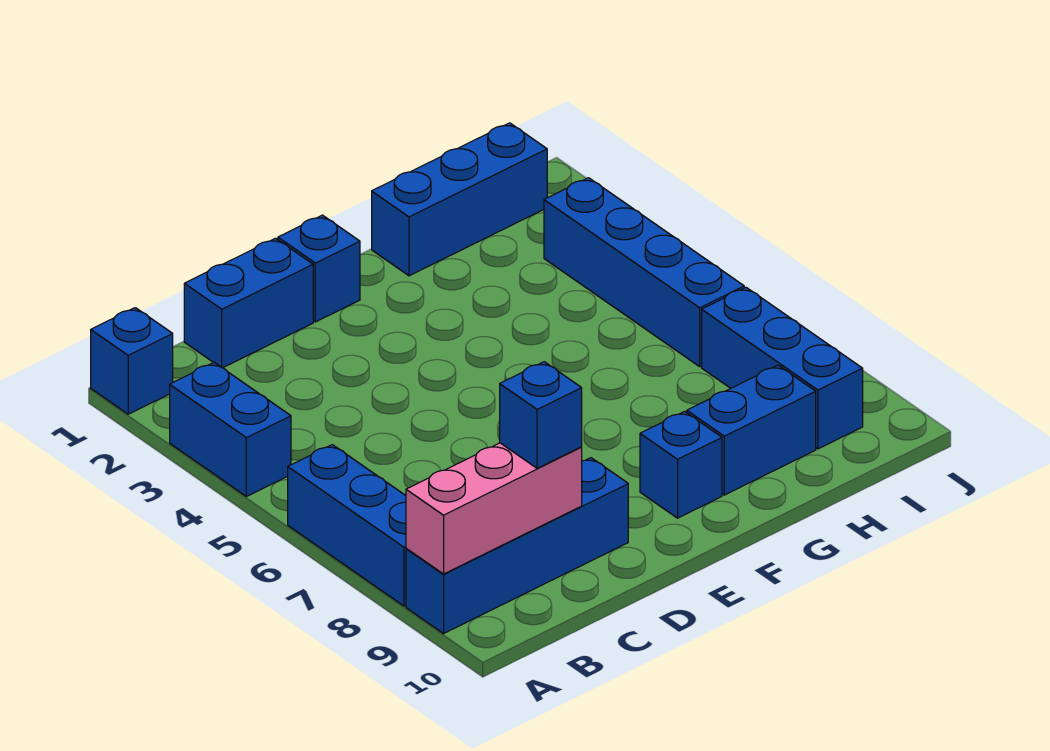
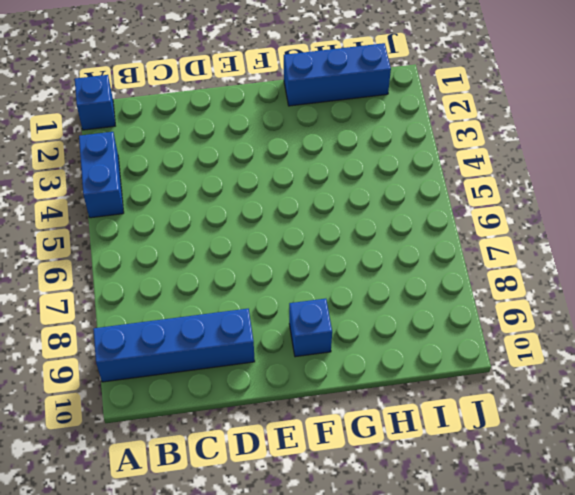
none -> blue brick A6:A8 level 1
none -> blue brick C1:D1 level 1
none -> blue brick E1 level 1

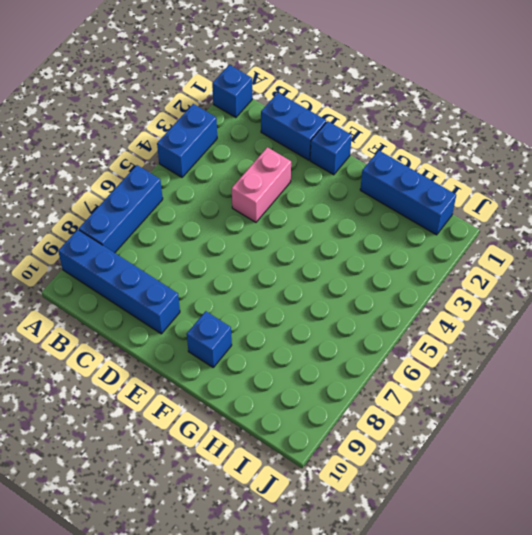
pink brick D3:D4 level 1 -> none
none -> blue brick G9:H9 level 1
none -> blue brick I3:I6 level 1
none -> blue brick I7:I9 level 1

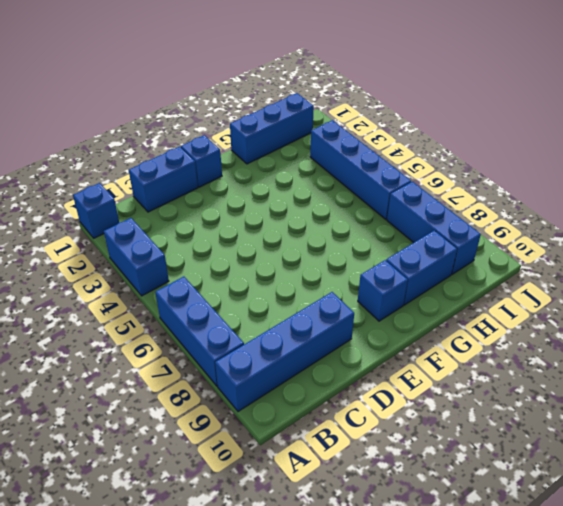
none -> pink brick A9:C9 level 2
none -> blue brick C9 level 3

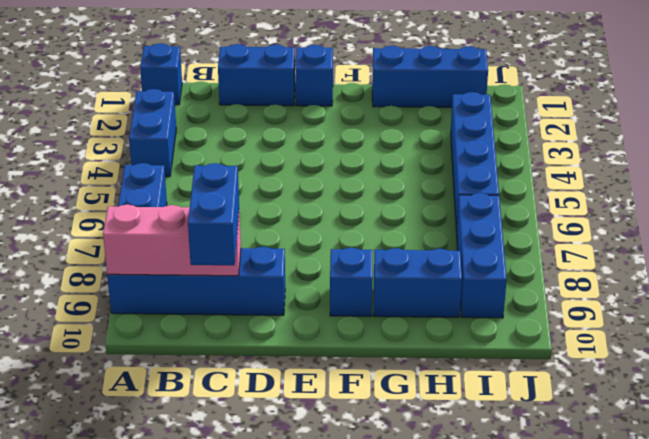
blue brick C9:C10 level 3 -> blue brick C9 level 3

